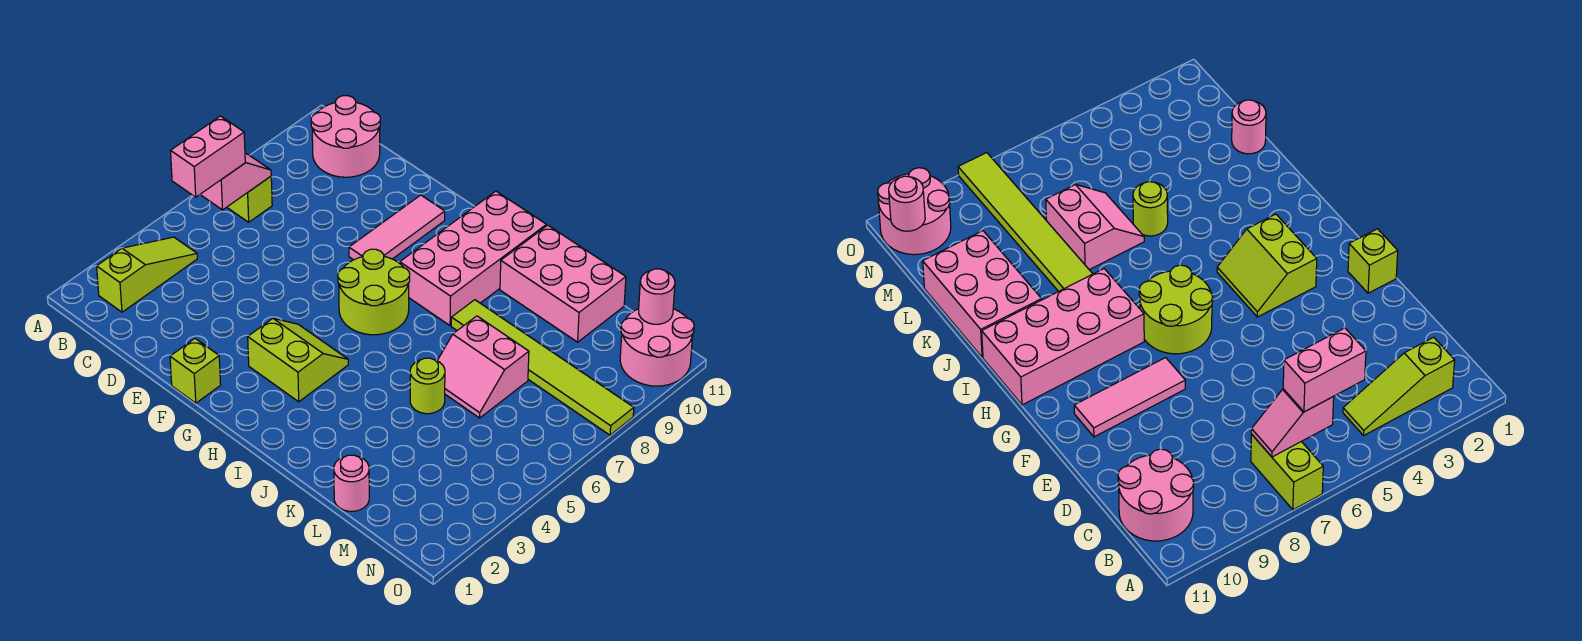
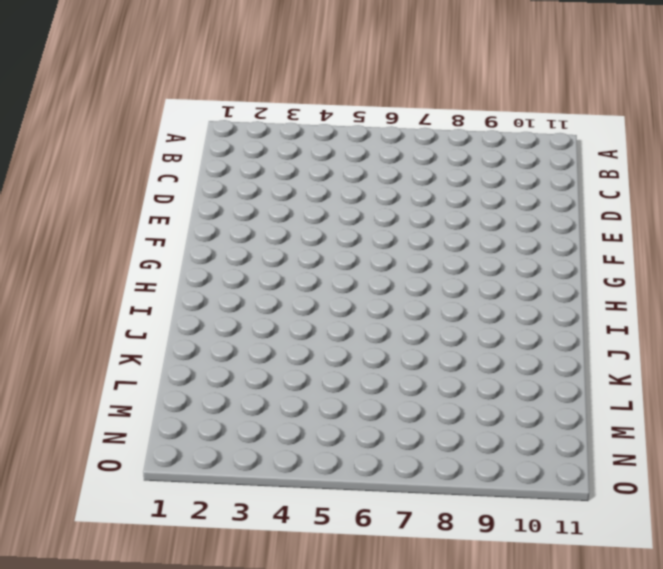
none -> lime brick A7:B7 level 1
none -> lime slope B2:B4 level 1 top 2
none -> pink round brick B10:C11 level 1

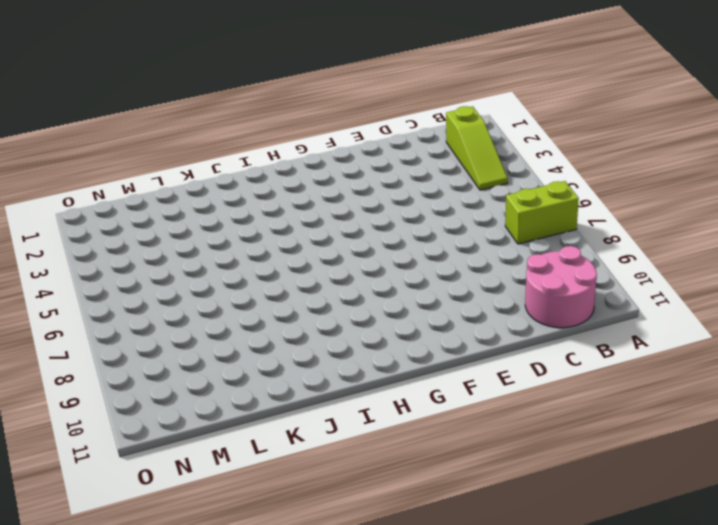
none -> lime brick F1 level 1
none -> pink tile F8:F10 level 1
none -> lime slope G3:H4 level 1 top 3

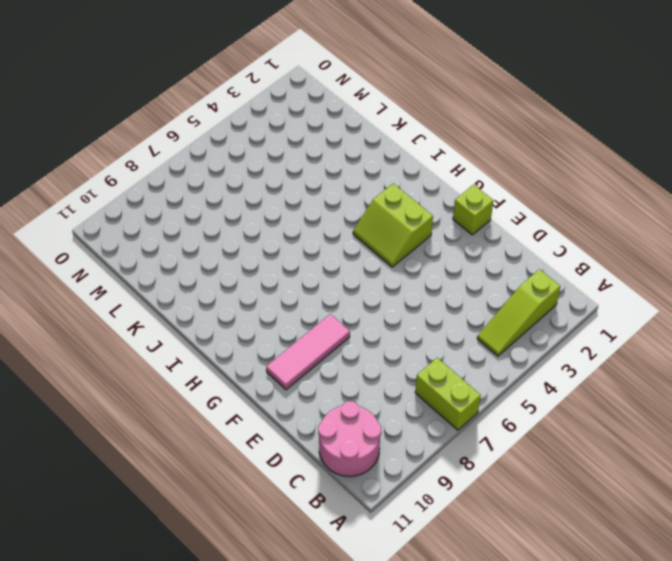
none -> lime round brick G6:H7 level 1
none -> pink brick H8:I11 level 1
none -> lime tile J8:O8 level 1

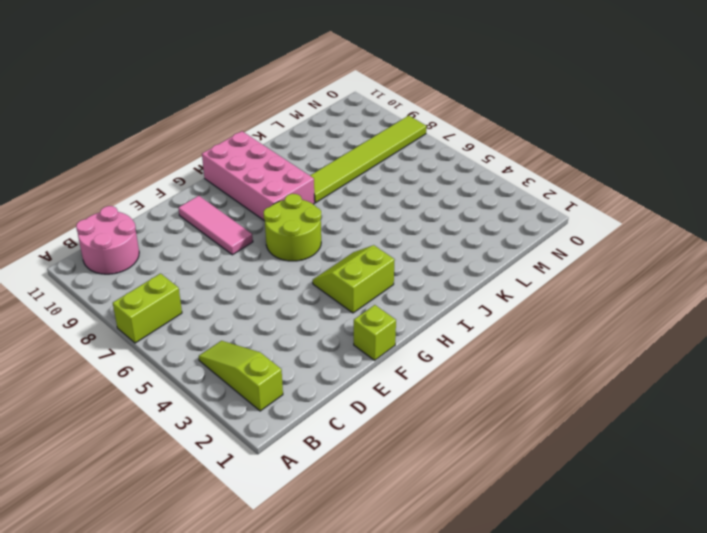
none -> pink brick J10:L11 level 1
none -> lime round brick K5 level 1
none -> pink slope K6:L7 level 1 top 7

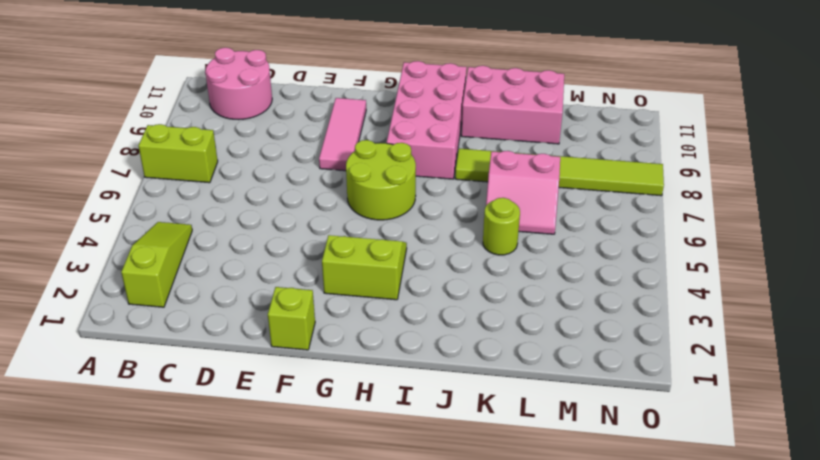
none -> pink round brick L1 level 1
none -> pink round brick N10:O11 level 1
none -> pink slope B6:B7 level 2 top 6

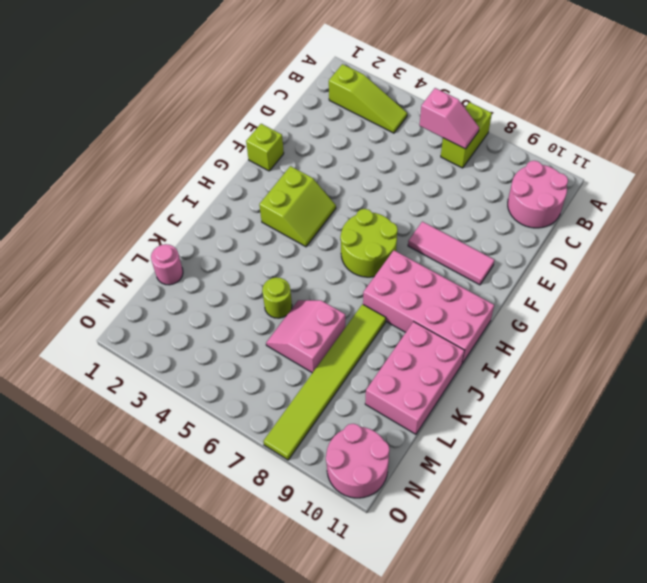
none -> pink round brick N11 level 2
none -> pink brick B5:B6 level 3

